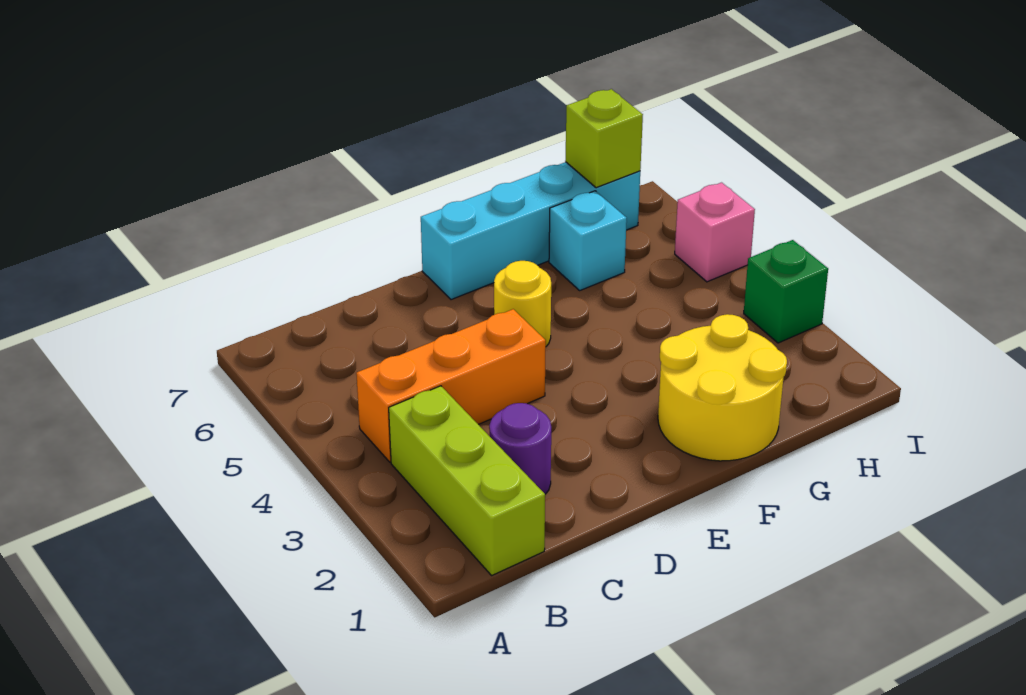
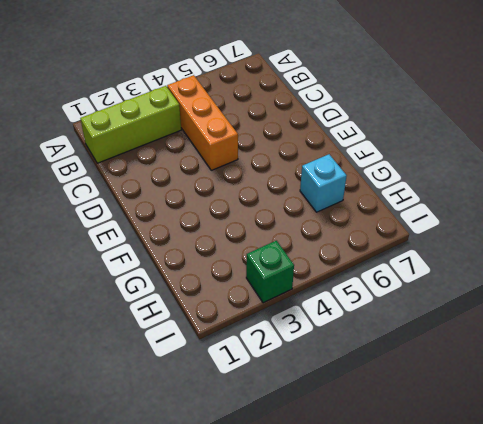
none -> purple round brick C2 level 1
none -> yellow round brick E5 level 1

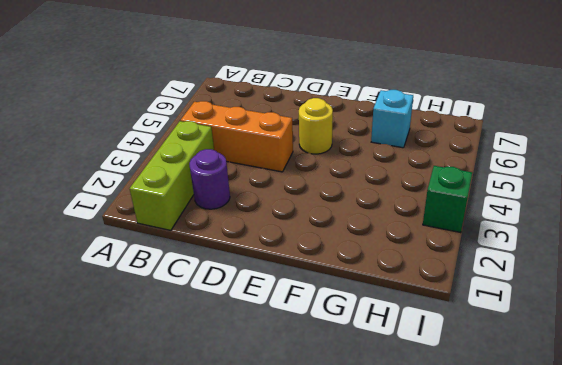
none -> cyan brick E7:H7 level 1
none -> yellow round brick F1:G2 level 1

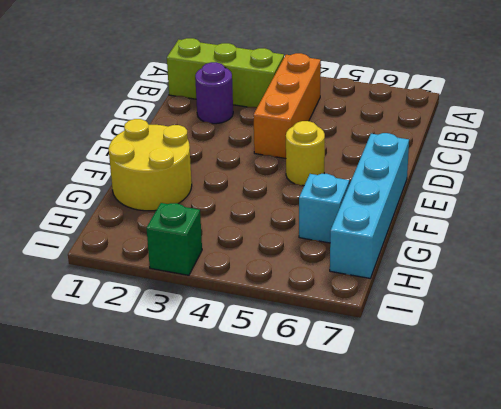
none -> pink brick I5 level 1
none -> lime brick H7 level 2

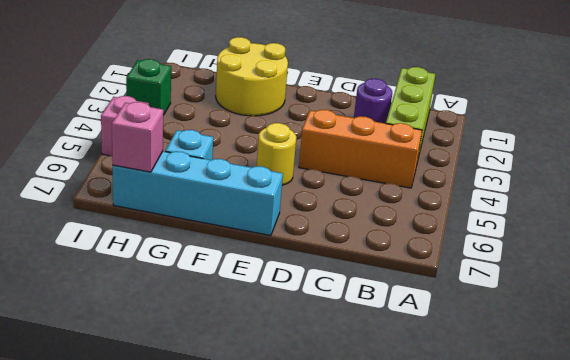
pink brick H7 level 2 -> lime brick H7 level 2

